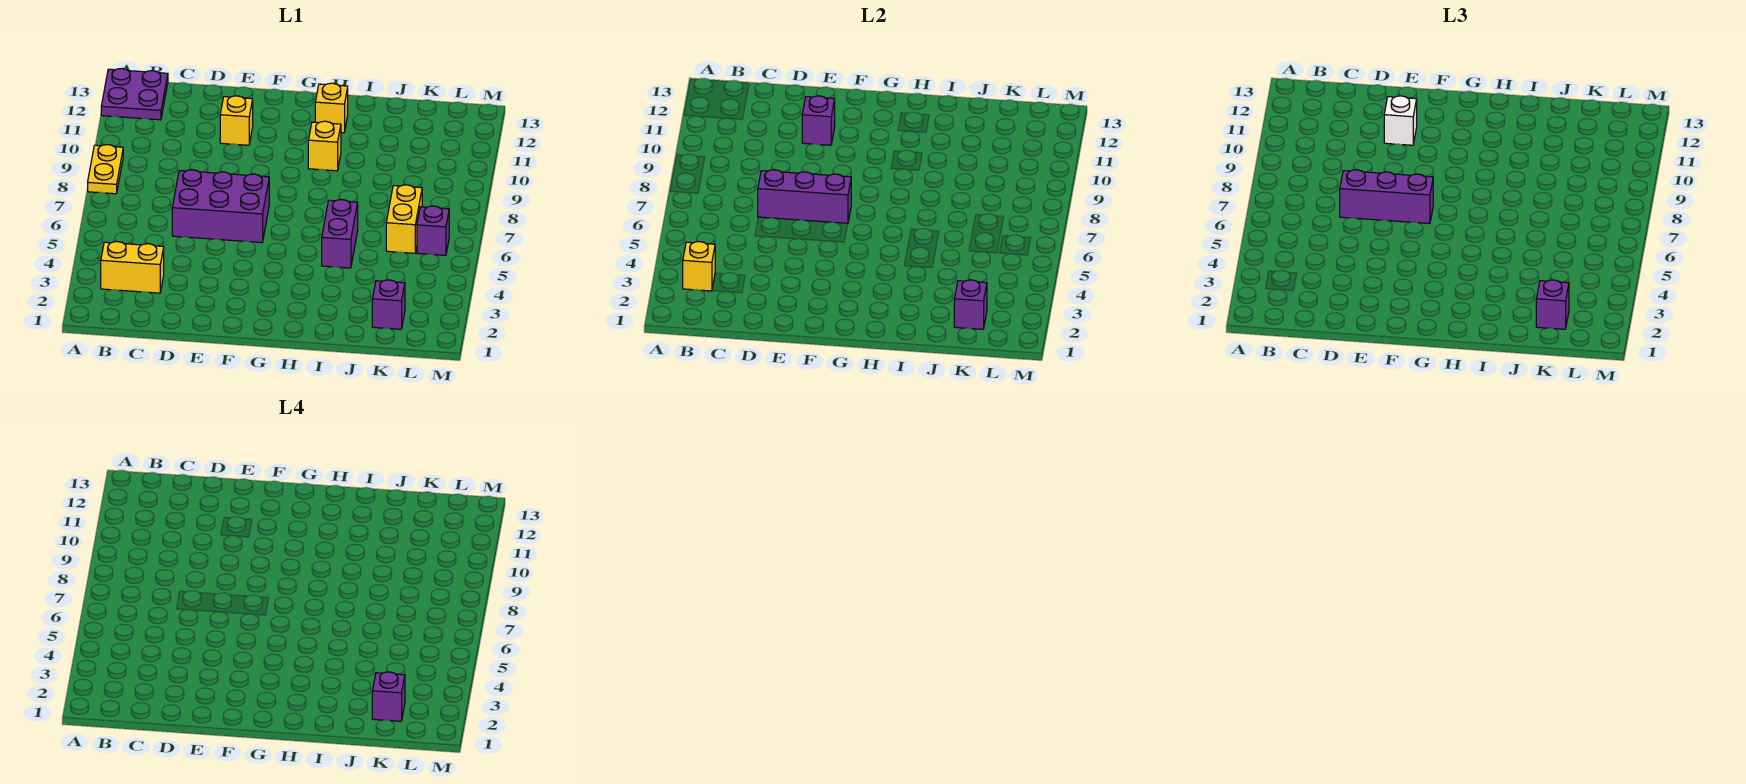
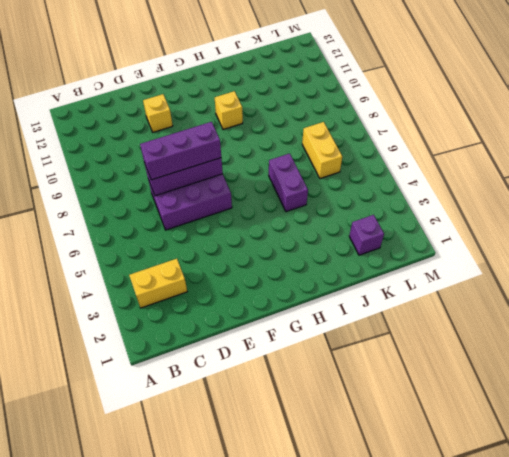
none -> yellow plate A8:A9 level 1
none -> purple plate A12:B13 level 1
none -> yellow brick H12 level 1

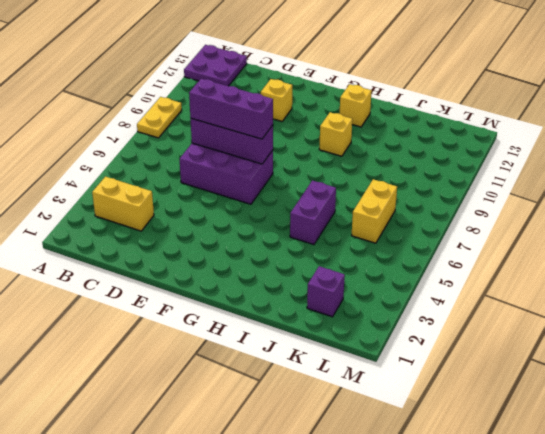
none -> purple brick L6 level 1
none -> yellow brick B3 level 2
none -> purple brick E11 level 2

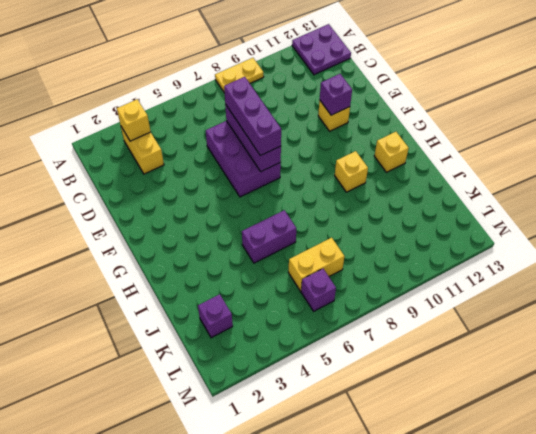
none -> purple brick K2 level 2
none -> white brick E11 level 3
none -> purple brick K2 level 3

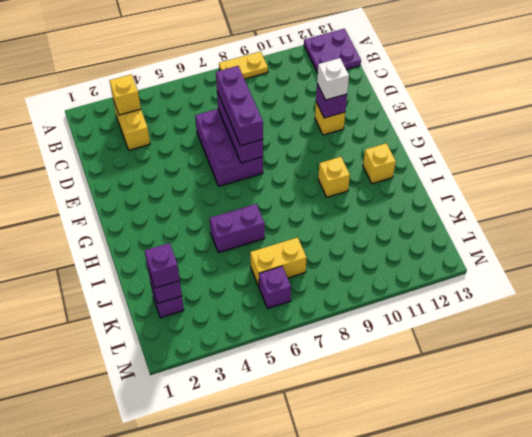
none -> purple brick K2 level 4

